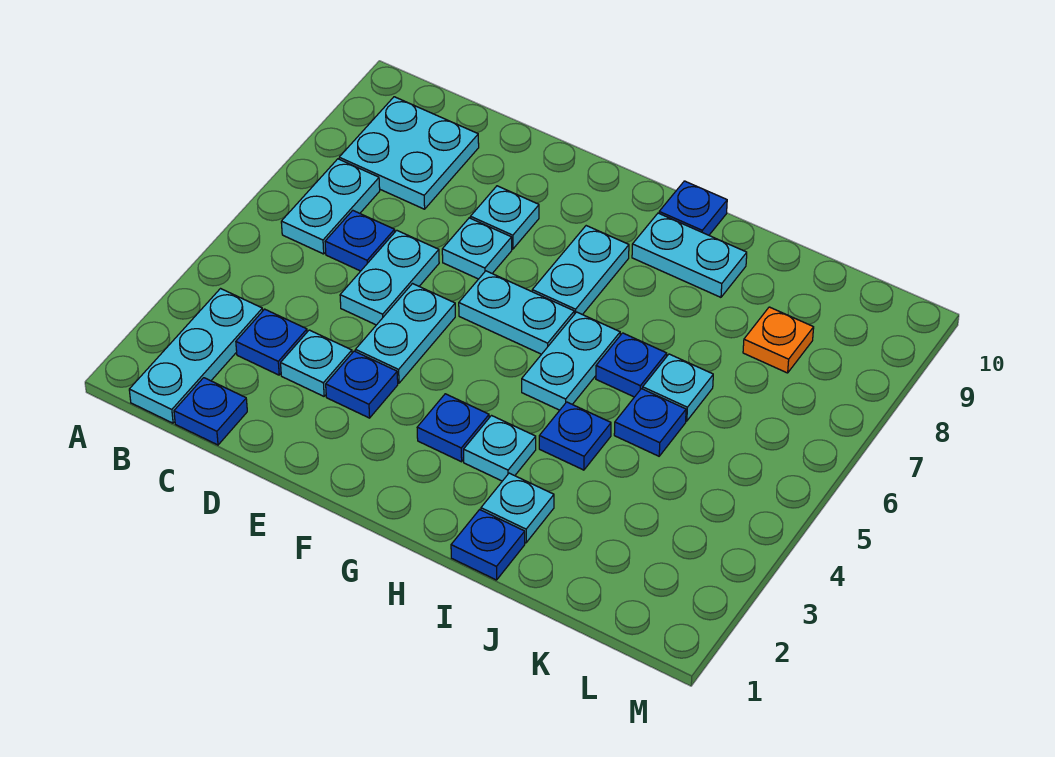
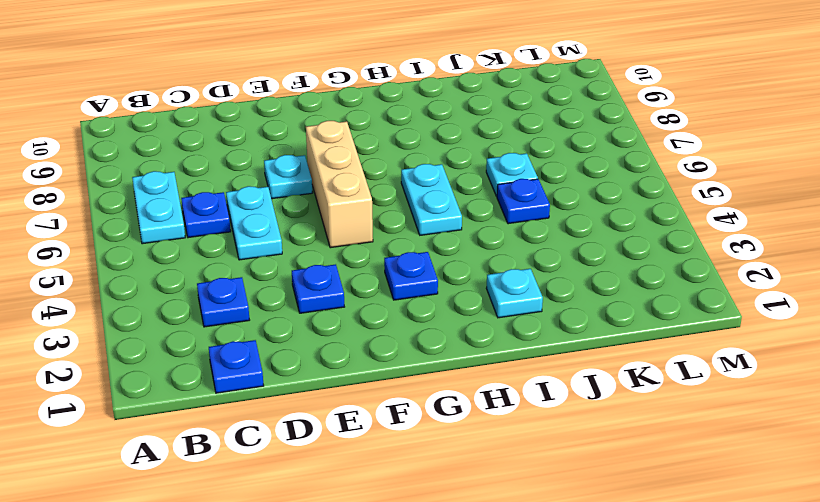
tan brick F5:F7 level 1 -> cyan plate F6:G6 level 1
none -> cyan plate B1:B3 level 1
none -> cyan plate B8:C9 level 1
none -> cyan plate D3 level 1

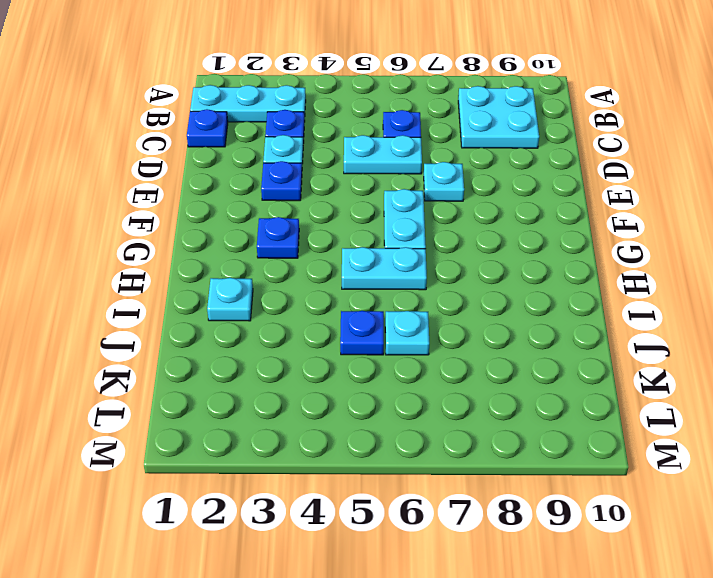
none -> cyan plate B6:B7 level 1
none -> cyan plate E4:E5 level 1
none -> cyan plate E8 level 1

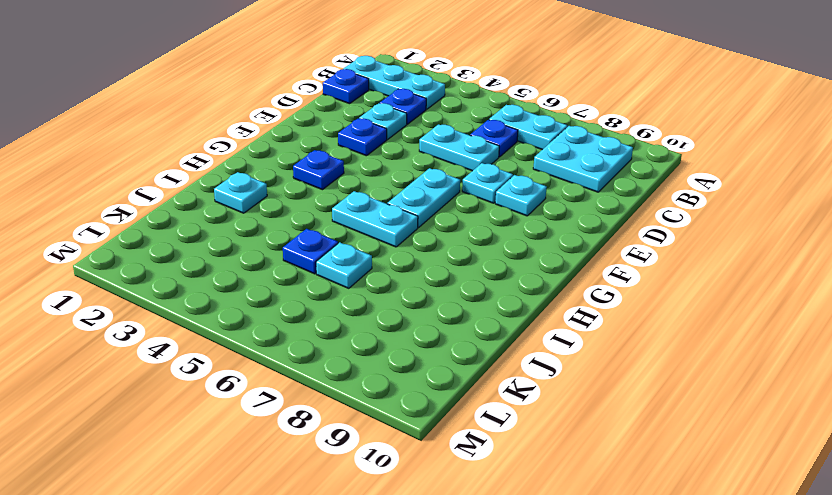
none -> cyan plate E4:E5 level 1
none -> cyan plate G7:G8 level 1
none -> cyan plate H3 level 1

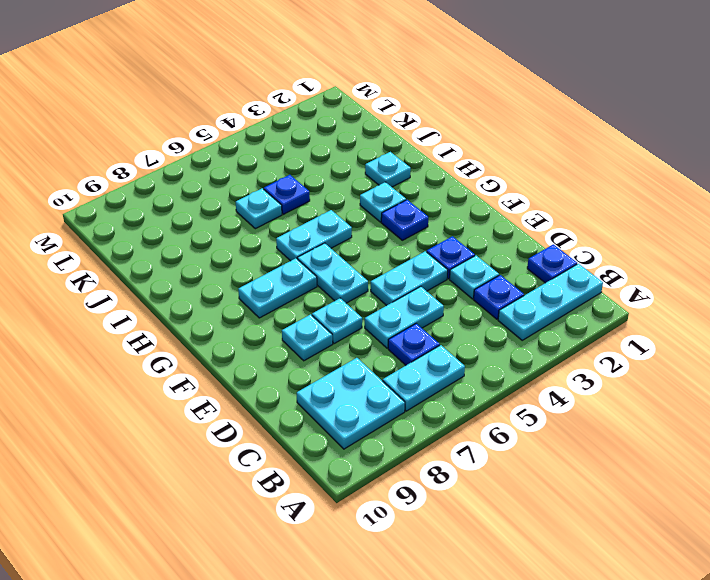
none -> cyan plate H9:I9 level 1
none -> blue plate H10 level 1
none -> blue plate I1 level 1

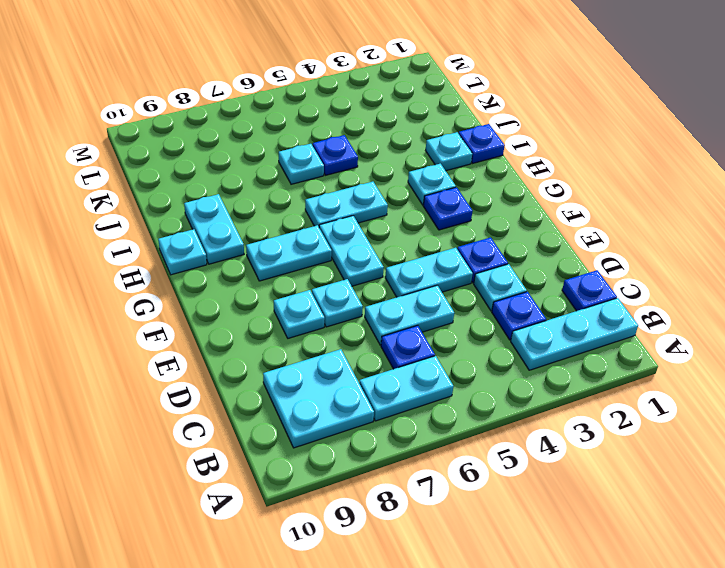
cyan plate H10 level 1 -> blue plate H10 level 1
none -> blue plate I4 level 1
none -> blue plate I6 level 1
none -> orange plate K8 level 1

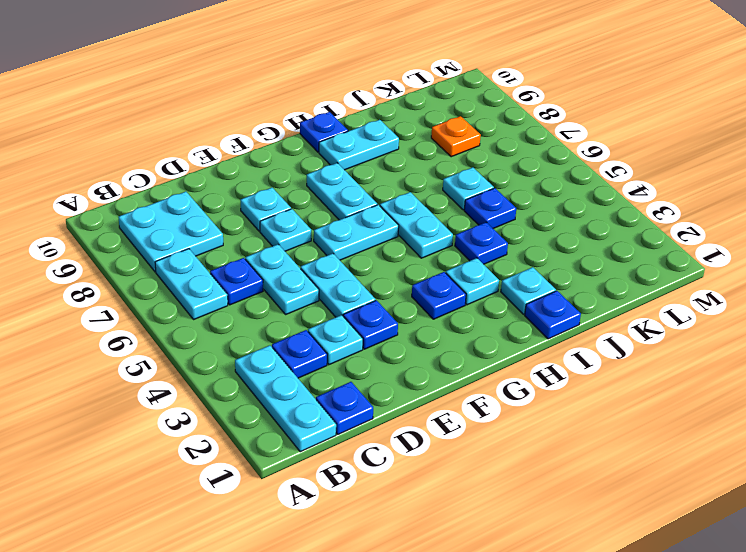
none -> blue plate I6 level 1

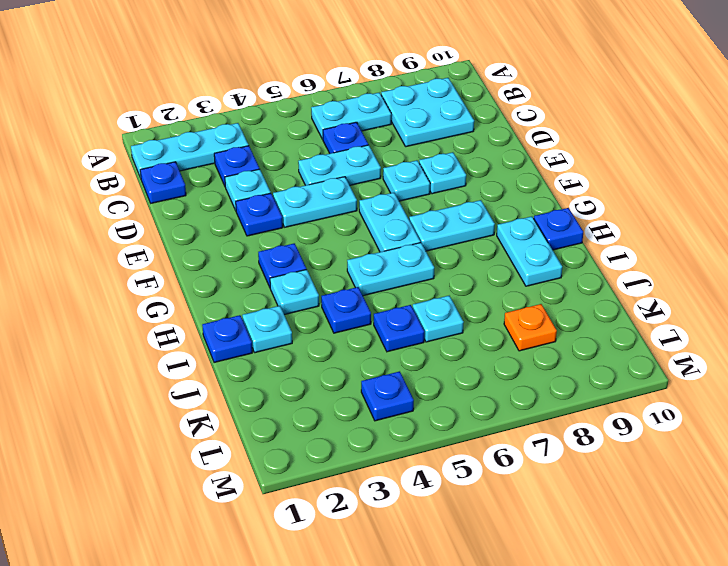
blue plate L4 level 1 -> blue plate I6 level 1

